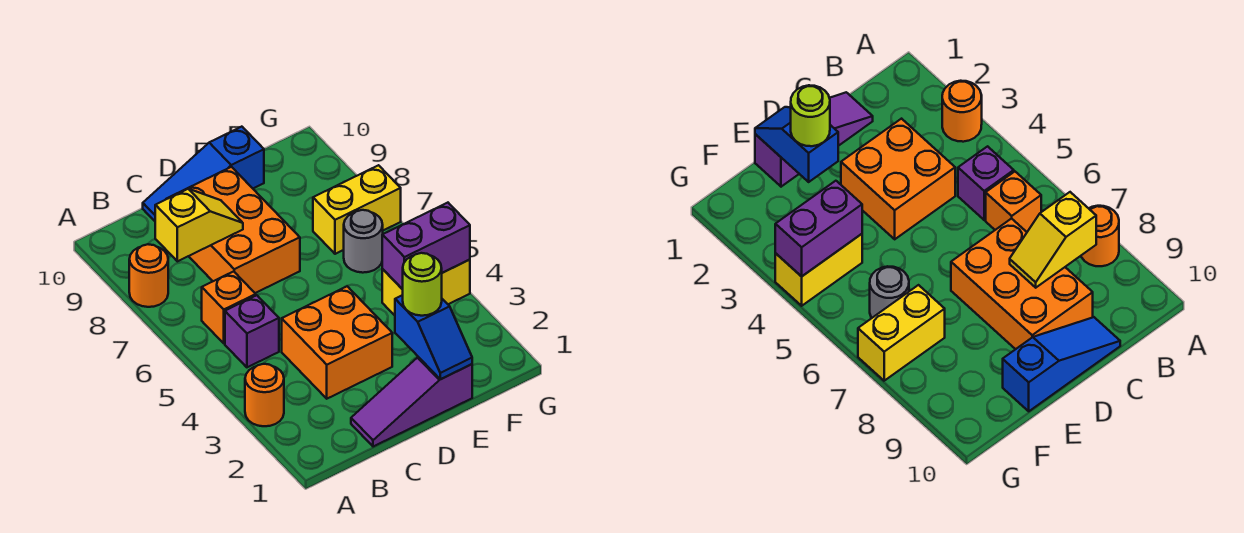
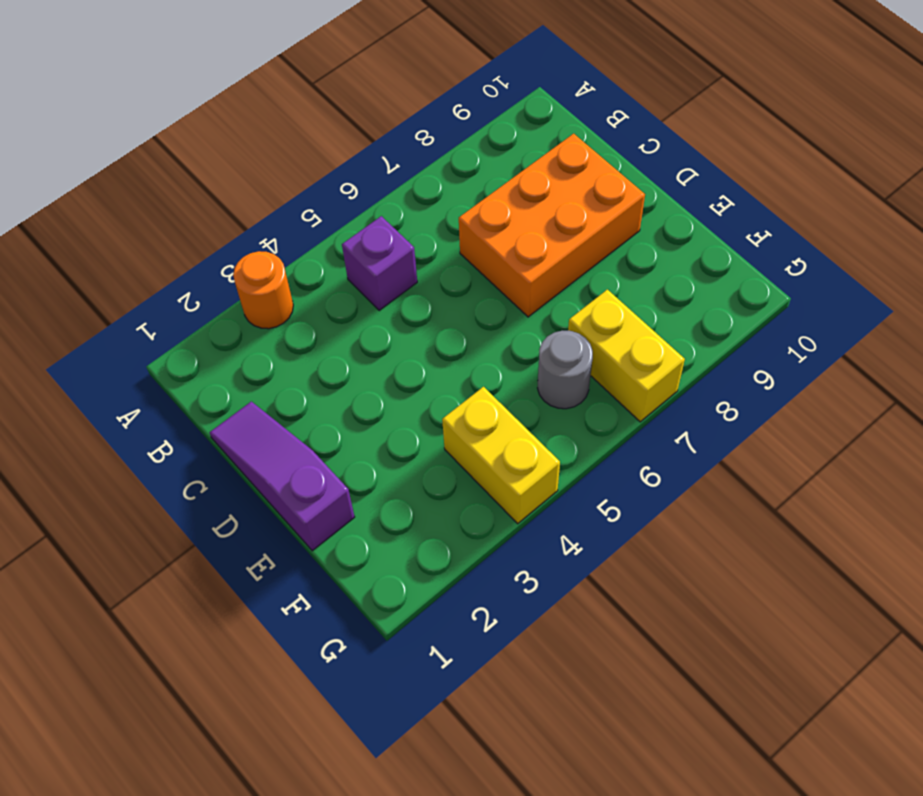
none -> orange round brick A8 level 1
none -> orange brick B6 level 1
none -> orange brick C3:D4 level 1

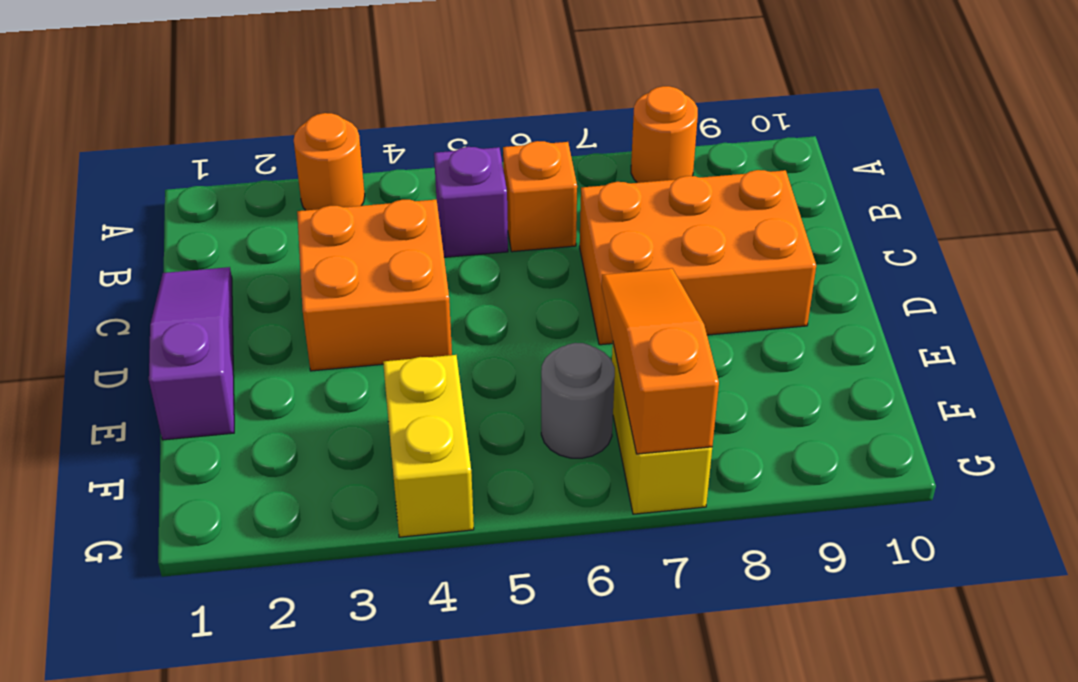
orange slope E7:G7 level 2 top G -> none
none -> blue slope C10:E10 level 1 top E
none -> yellow slope B8:C8 level 2 top B
none -> blue slope E1:E2 level 2 top 2

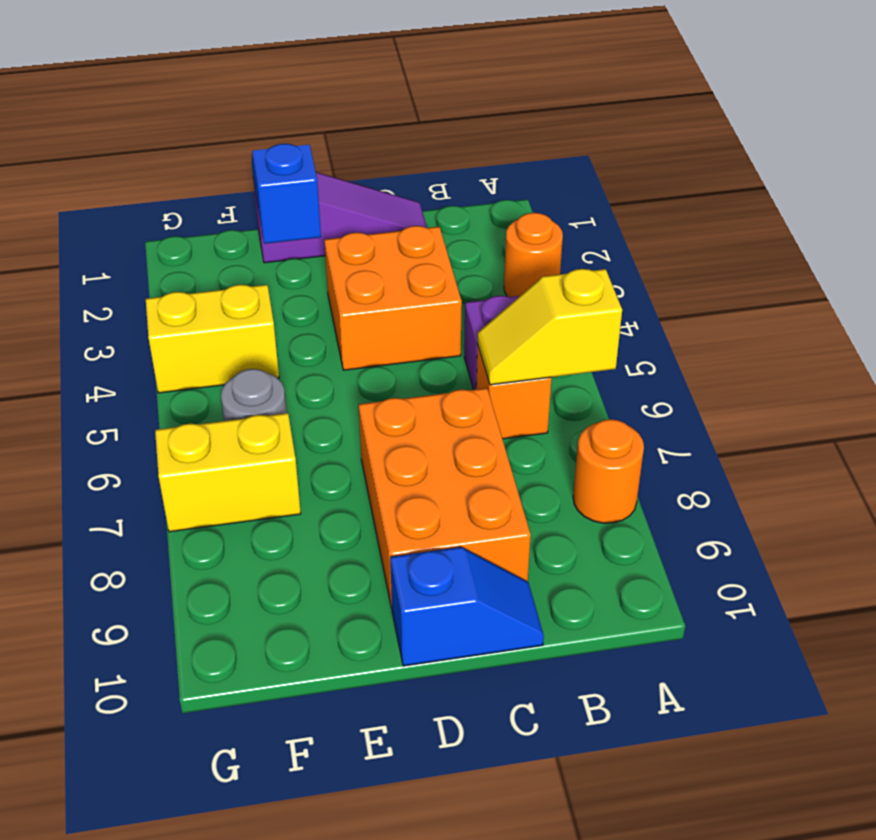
yellow slope A6:B6 level 2 top A -> yellow slope B8:C8 level 2 top B
blue slope C10:D10 level 1 top D -> blue slope C10:E10 level 1 top E
none -> purple brick F4:G4 level 2
none -> lime round brick E2 level 3

